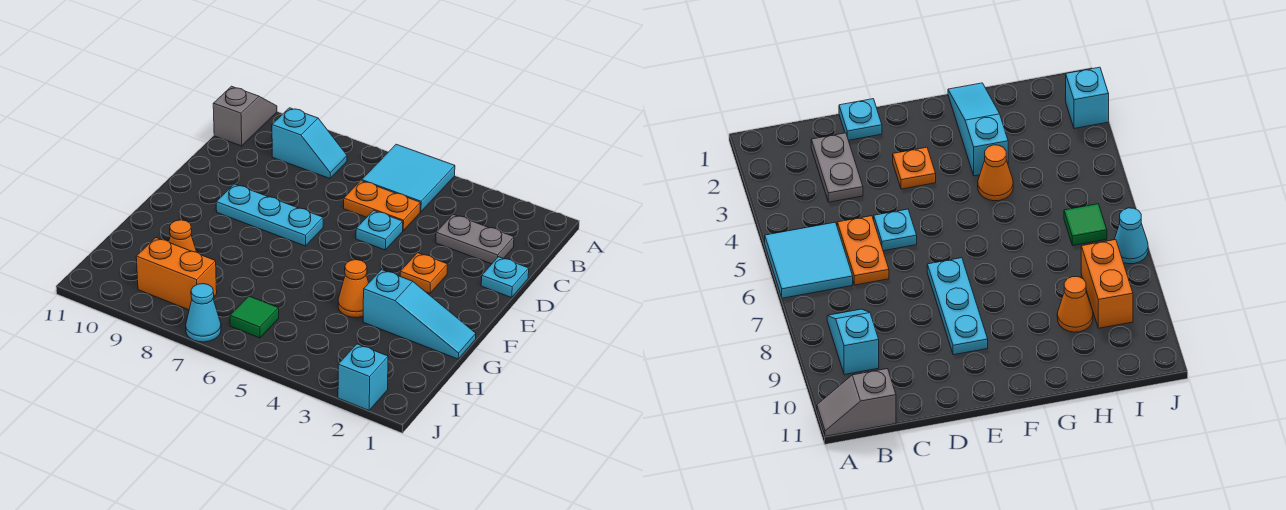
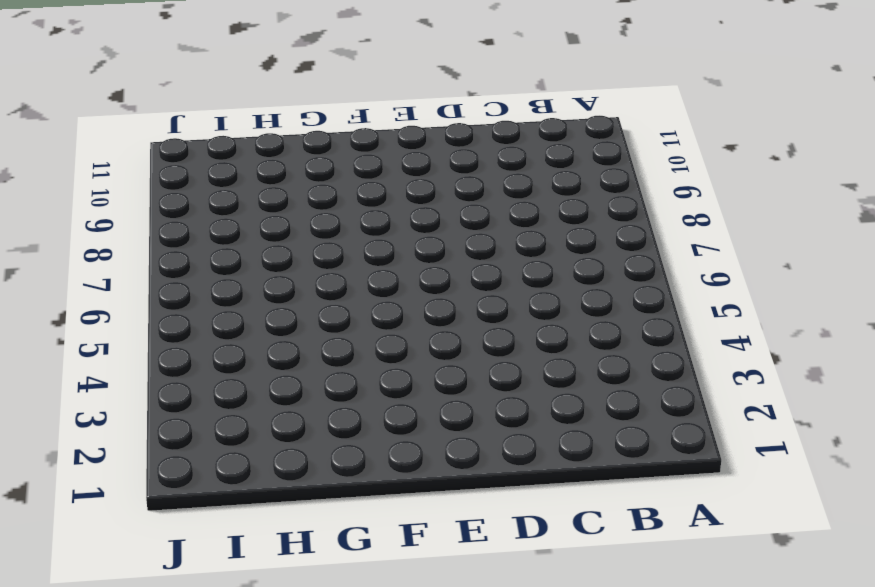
none -> cyan tile A5:B6 level 1
none -> grey slope A11:B11 level 1 top B
none -> cyan slope B8:B9 level 1 top 9

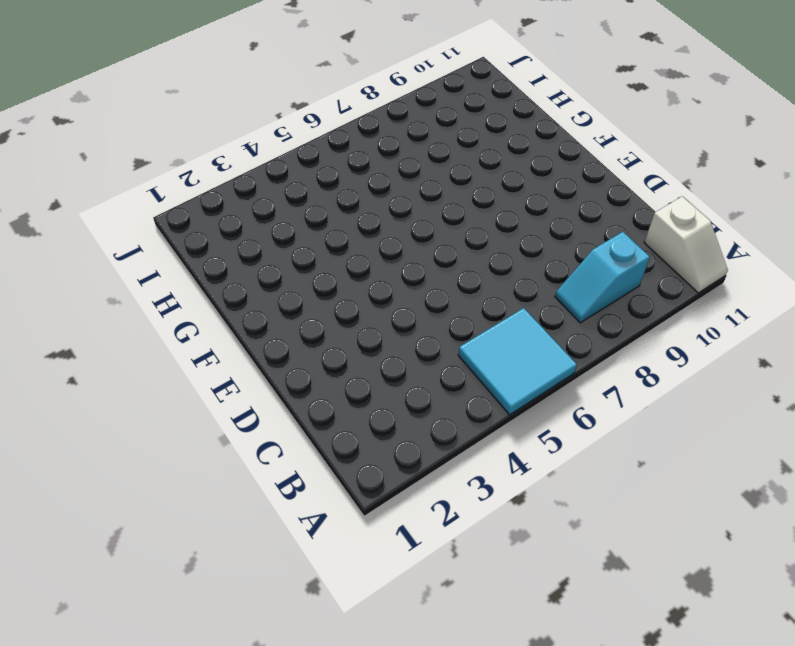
white slope A11:B11 level 1 top B -> grey slope A11:B11 level 1 top B
none -> grey plate C2:C3 level 1
none -> orange plate C5:C6 level 1
none -> cyan plate D1 level 1

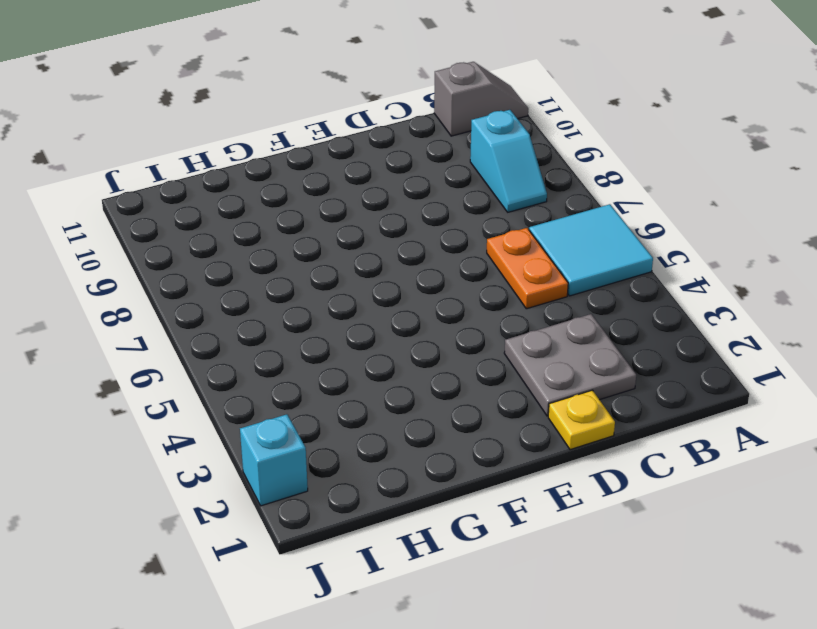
grey plate C2:D3 level 1 -> grey plate C2:C3 level 1
yellow plate D1 level 1 -> cyan plate D1 level 1
none -> cyan plate D5 level 1
none -> orange plate E3 level 1
none -> cyan plate E7:E9 level 1

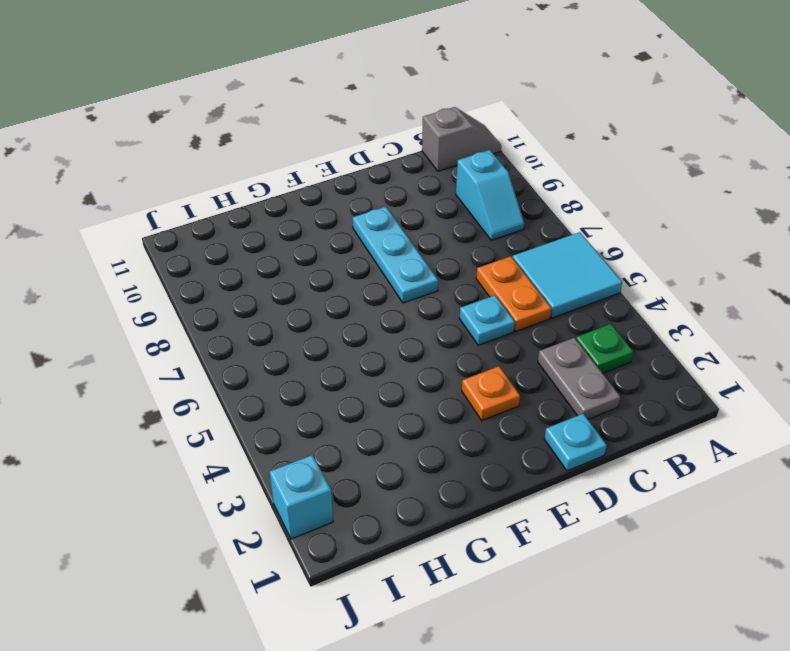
green plate B3 level 1 -> none
none -> cyan slope G1:G3 level 1 top 3
none -> orange cone G4 level 1
none -> orange cone H9 level 1

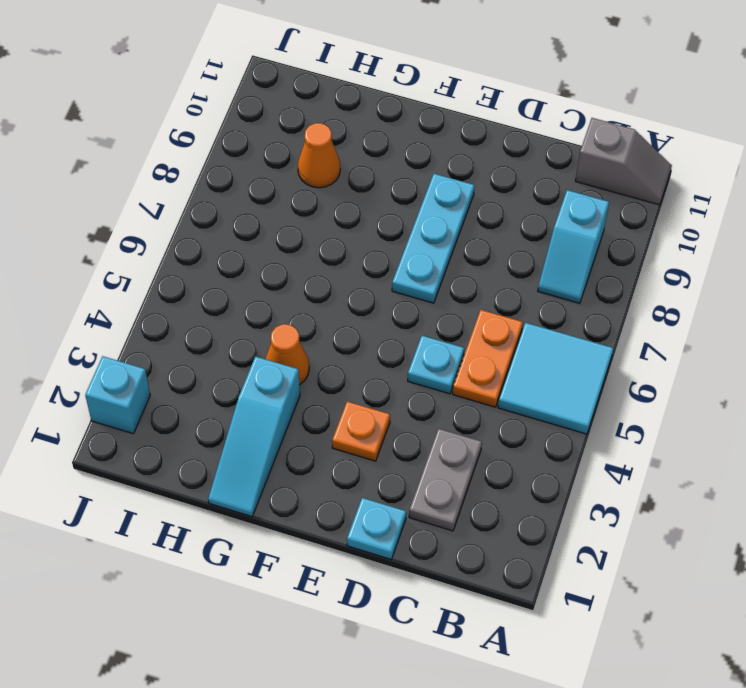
none -> green tile I6 level 1
none -> orange brick I8:I9 level 1
none -> cyan cone J7 level 1

